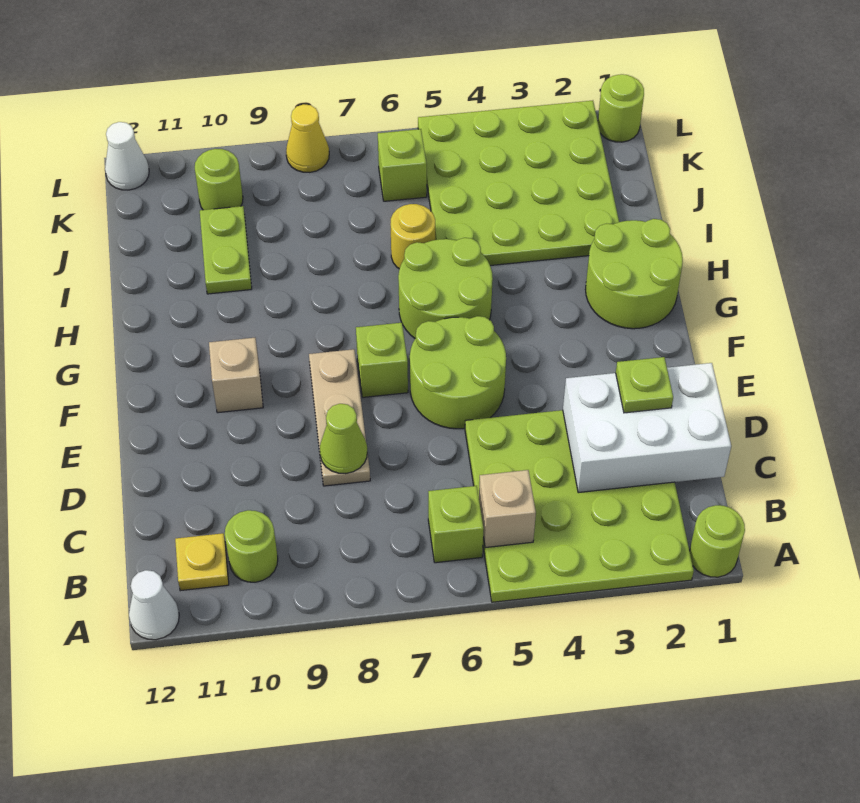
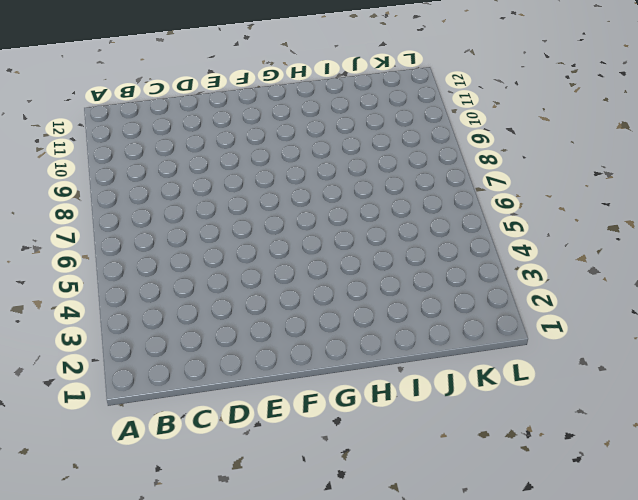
none -> lime round brick A1 level 1
none -> lime plate A2:D5 level 1
none -> white cone A12 level 1

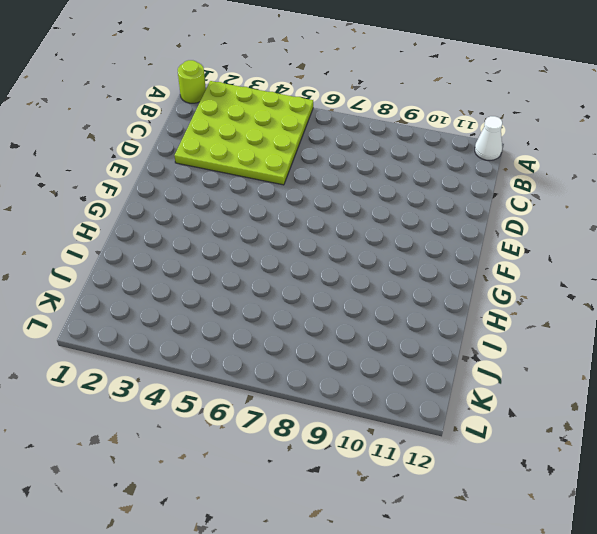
none -> lime brick B6 level 1
none -> lime round brick B10 level 1
none -> yellow plate B11 level 1

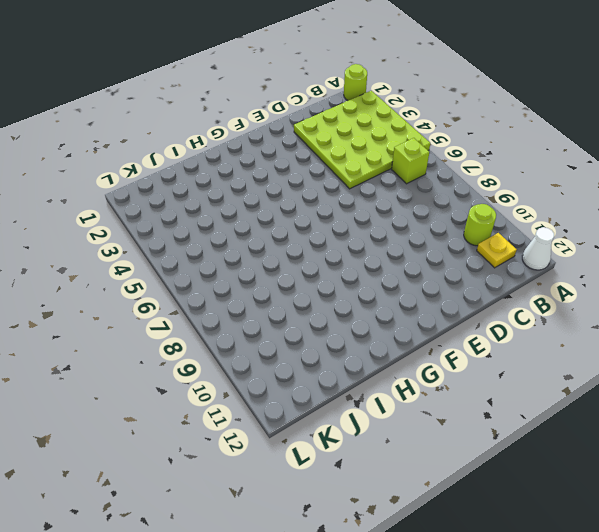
none -> tan plate D8:F8 level 1
none -> lime round brick E5:F6 level 1
none -> lime brick F7 level 1

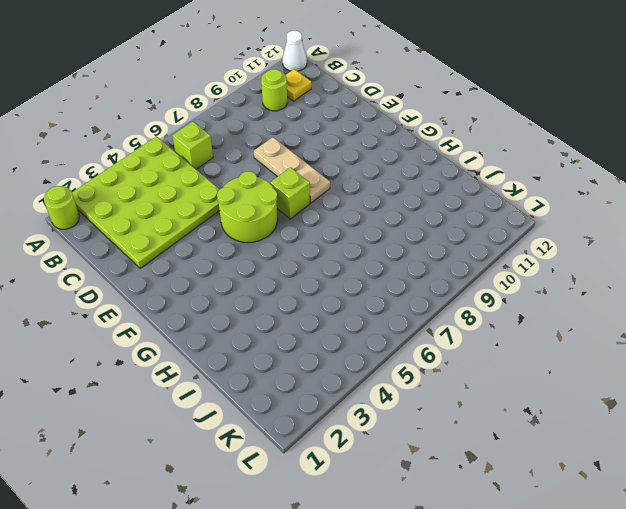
none -> tan brick F10 level 1
none -> lime round brick G1:H2 level 1
none -> lime round brick G5:H6 level 1

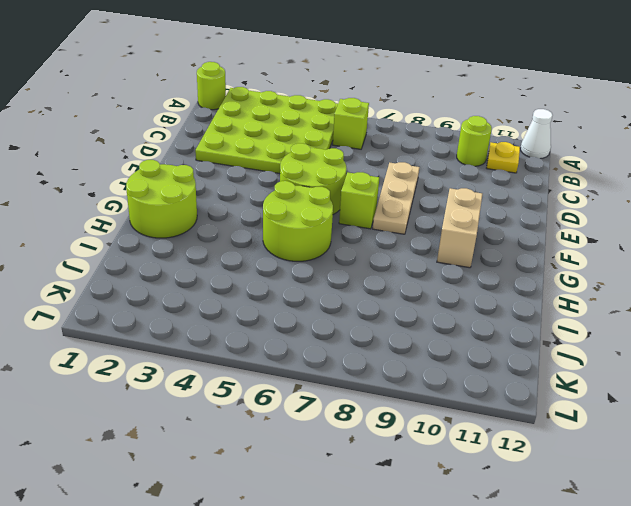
tan brick F10:G10 level 1 -> tan brick F10 level 1
none -> lime plate I2:L5 level 1
none -> yellow round brick I6 level 1
none -> lime plate I10:J10 level 1

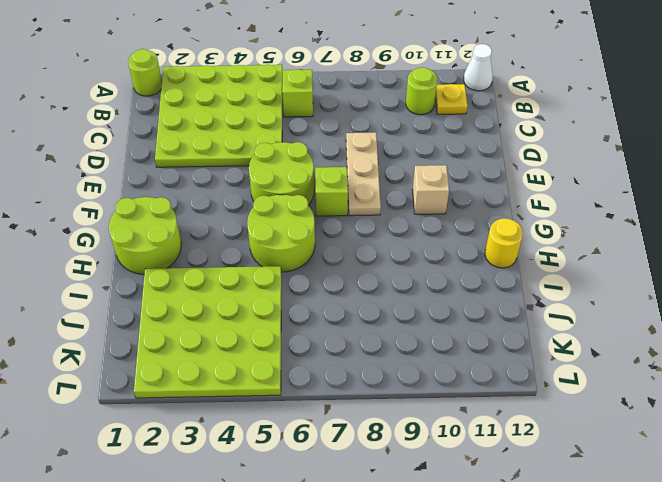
yellow round brick H12 level 1 -> yellow round brick I6 level 1
none -> lime plate I10:J10 level 1
none -> lime brick K6 level 1
none -> lime round brick K10 level 1

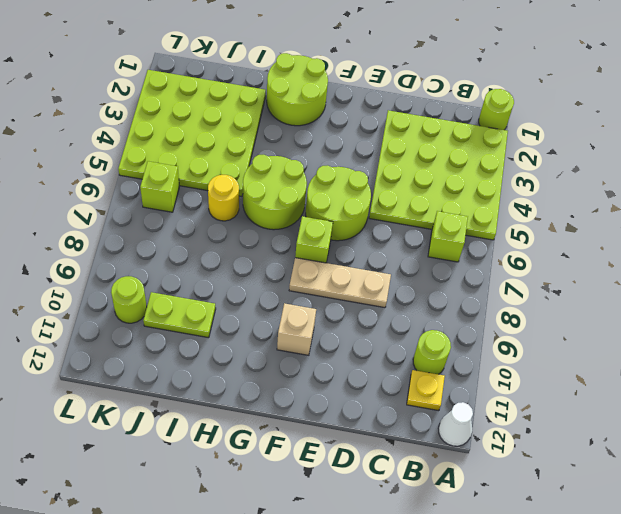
none -> lime round brick L1 level 1
none -> yellow cone L8 level 1
none -> white cone L12 level 1

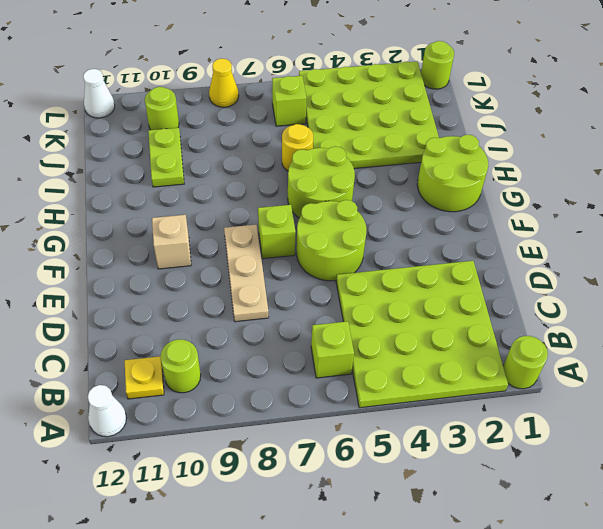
none -> tan brick B5 level 2
none -> white brick C1:D3 level 2
none -> lime cone D8 level 2

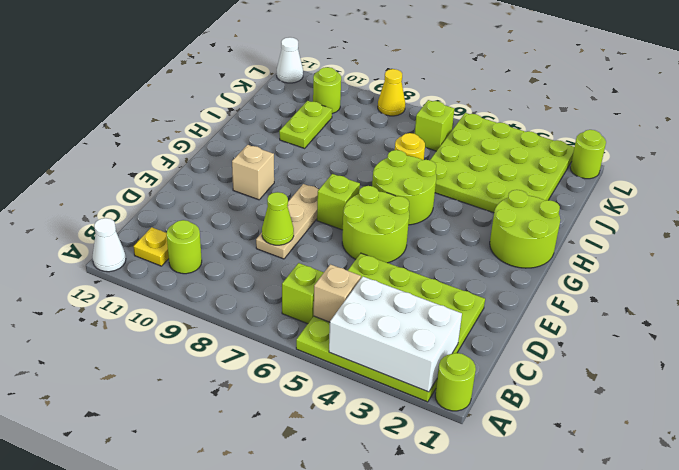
white brick A2:B4 level 2 -> white brick C1:D3 level 2
none -> lime plate D2 level 3

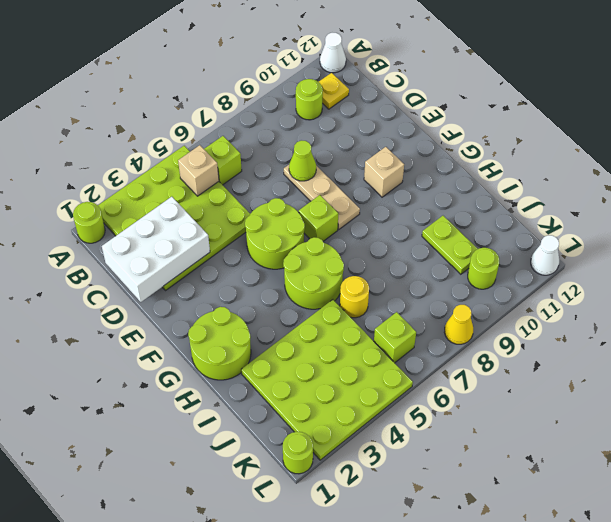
none -> lime plate D2 level 3

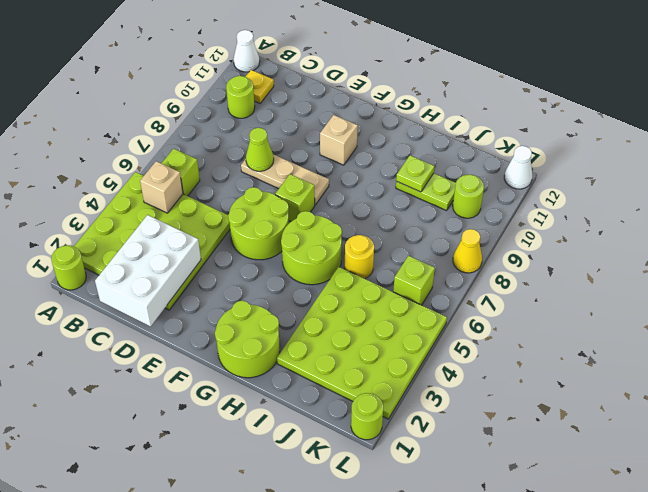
lime plate I10 level 2 -> lime plate D2 level 3

